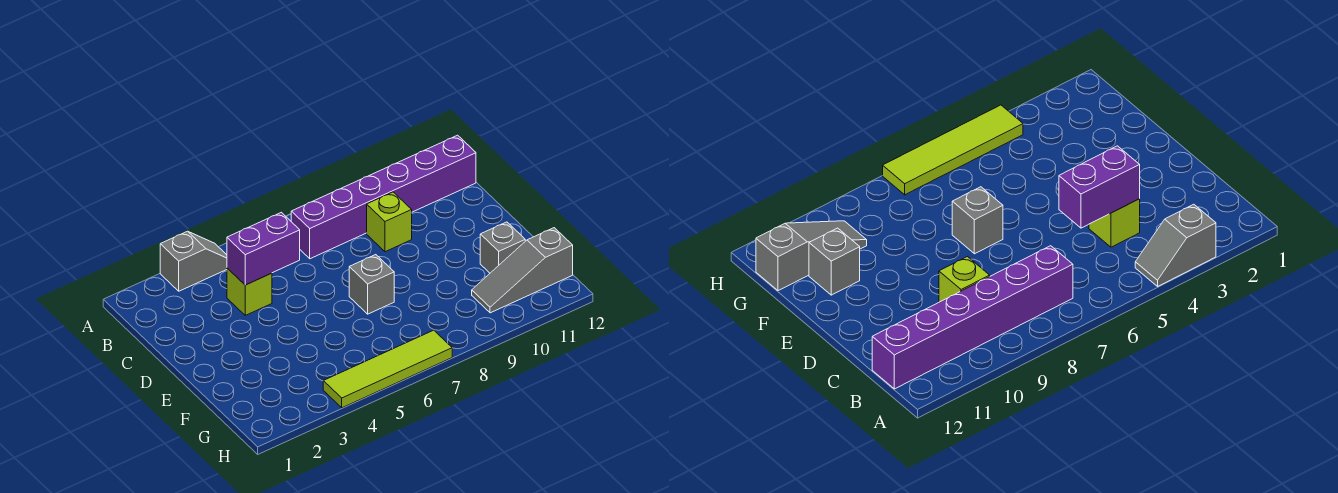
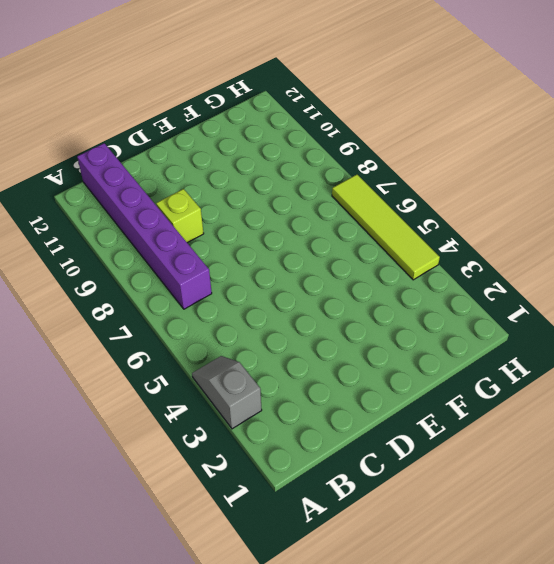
none -> lime brick C4 level 1
none -> grey brick E7 level 1

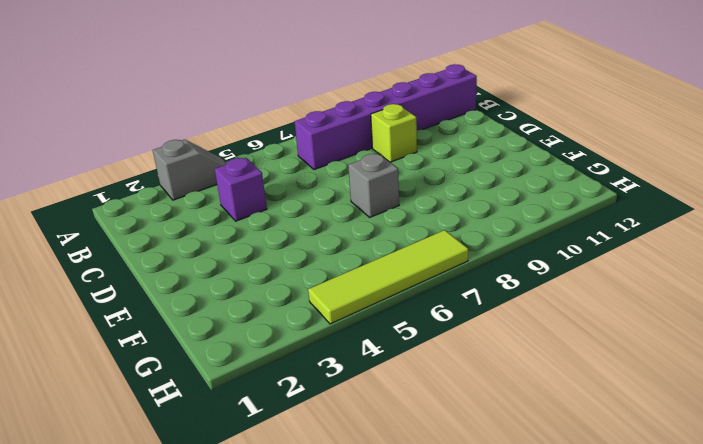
purple brick C4 level 1 -> lime brick C4 level 1
none -> grey brick F11 level 1
none -> grey slope G10:G12 level 1 top 12

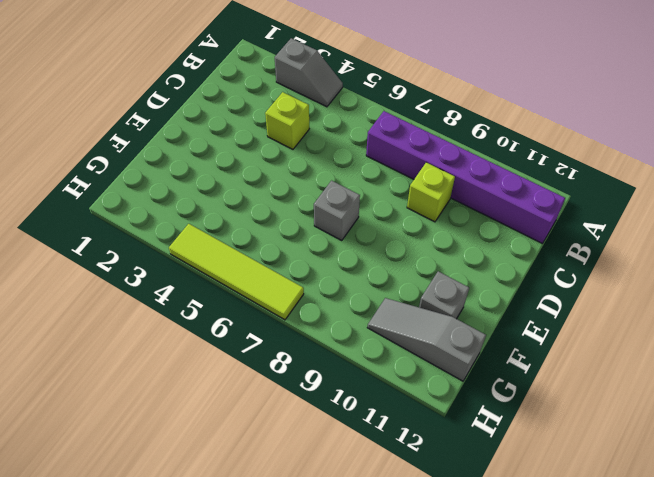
none -> purple brick C4:C5 level 2

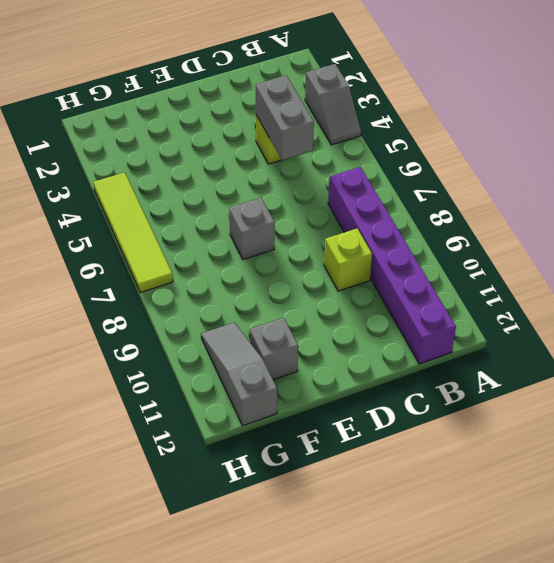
grey brick C4:C5 level 2 -> purple brick C4:C5 level 2

